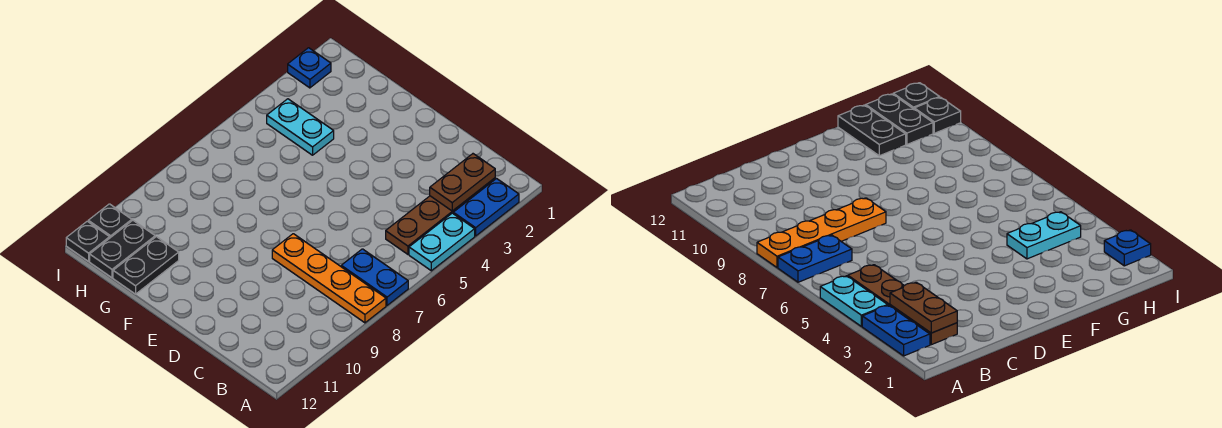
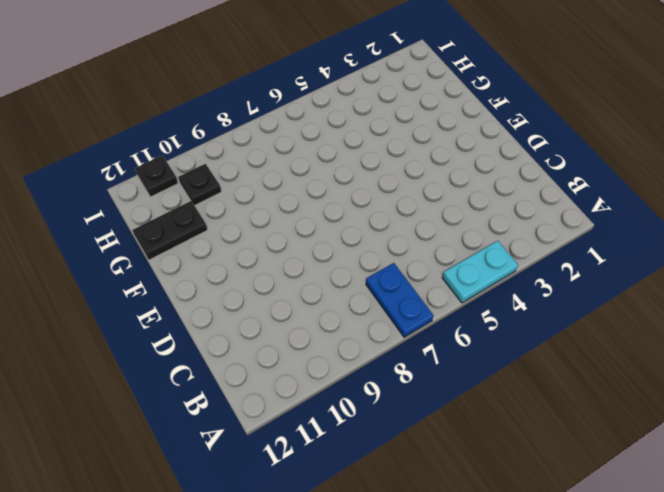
black plate H10 level 1 -> black plate I12 level 1
none -> blue plate A2:A3 level 1
none -> orange plate A8:D8 level 1
none -> brown plate B2:B5 level 1

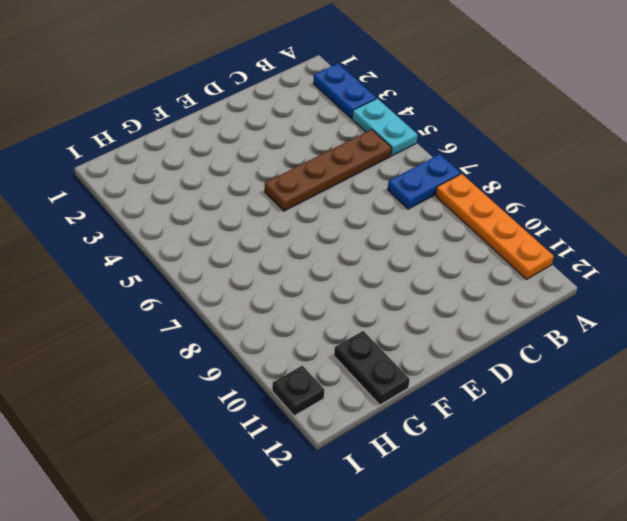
orange plate A8:A11 level 1 -> orange plate A8:D8 level 1
brown plate B5:E5 level 1 -> brown plate B2:B5 level 1
none -> cyan plate G4:H4 level 1
none -> black plate H11:H12 level 1
none -> blue plate I2 level 1

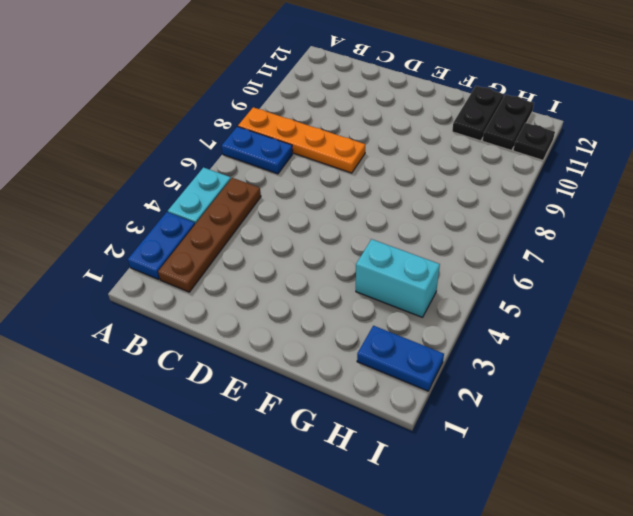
cyan brick G4:H4 level 1 -> cyan plate G4:H4 level 1
blue plate H2:I2 level 1 -> blue plate I2 level 1
none -> black plate I12 level 1
none -> brown plate B2:B3 level 2

